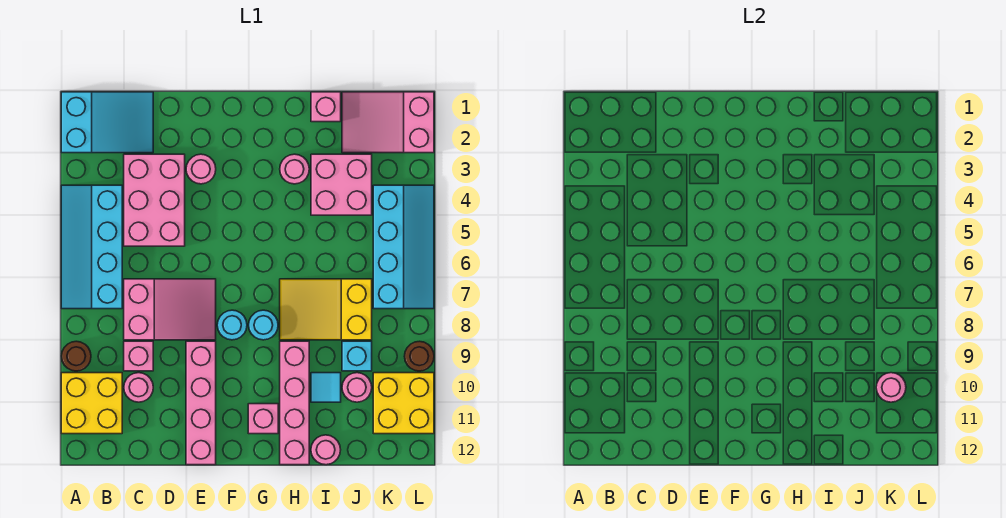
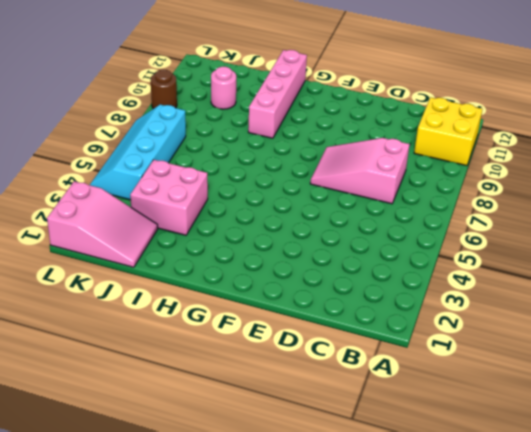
none -> cyan slope A1:C2 level 1 top A
none -> cyan slope A4:B7 level 1 top B
none -> brown round brick A9 level 1

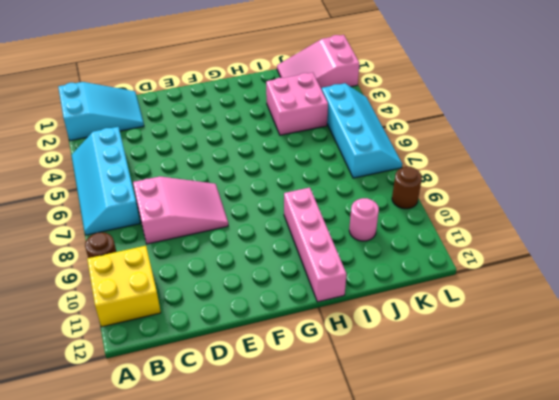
none -> pink brick C3:D5 level 1
none -> pink brick C9 level 1
none -> pink round brick C10 level 1

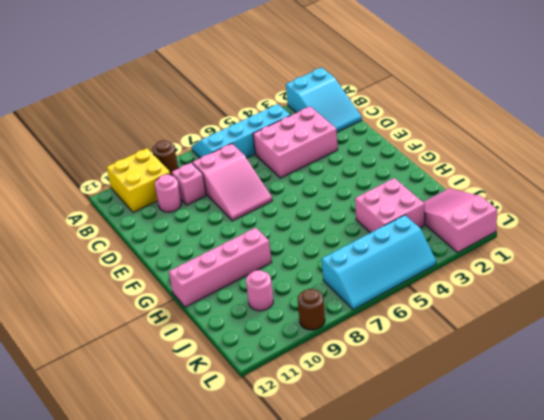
none -> pink round brick E3 level 1
none -> pink brick E9:E12 level 1
none -> cyan round brick F8 level 1

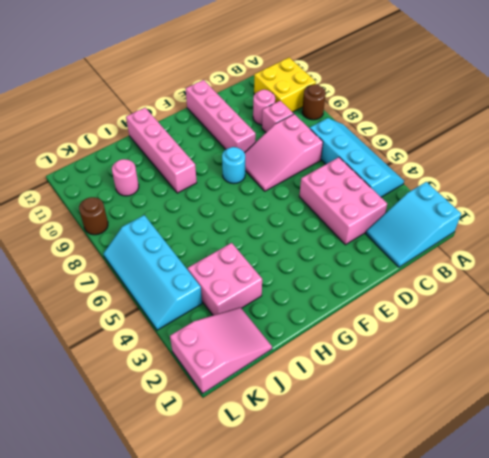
none -> pink round brick E3 level 1
none -> cyan round brick G8 level 1
none -> pink brick G11 level 1

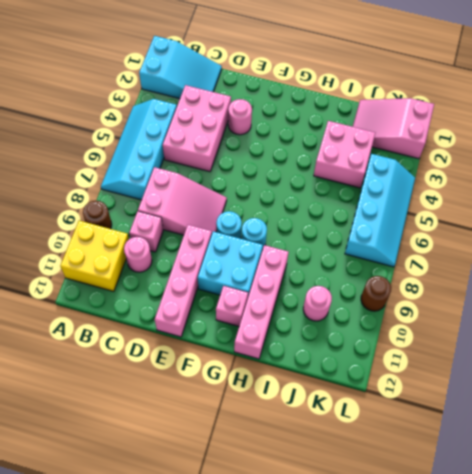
cyan brick F9:G10 level 1 -> none
none -> pink round brick H3 level 1
none -> yellow slope H7:J8 level 1 top J
none -> pink brick I1 level 1

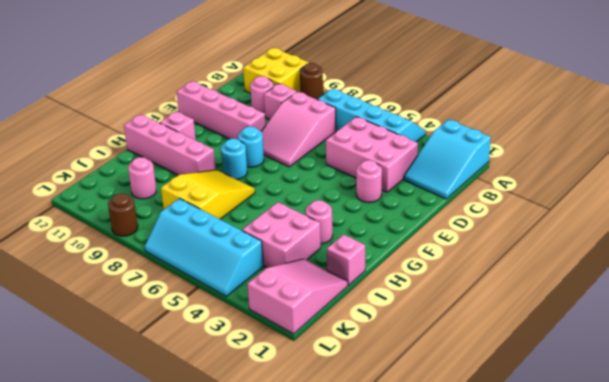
none -> cyan tile I10 level 1
none -> pink round brick I12 level 1
none -> cyan brick J9 level 1

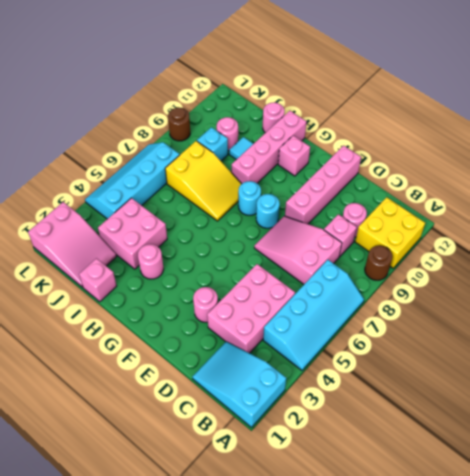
none -> yellow brick K10:L11 level 1
none -> pink round brick K10 level 2

